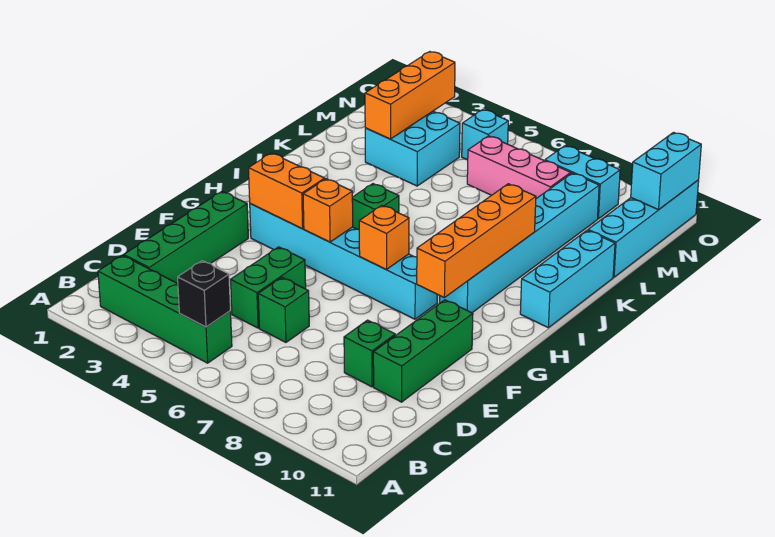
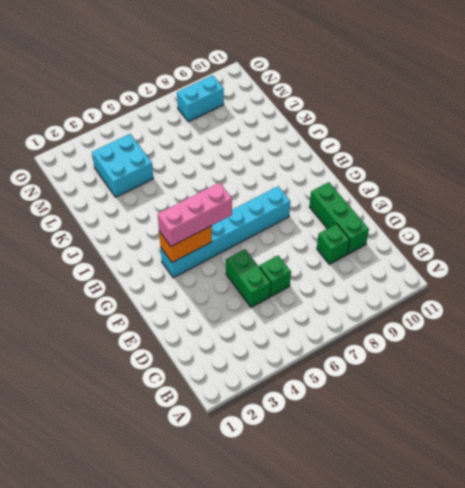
pink brick G3:G5 level 3 -> pink brick M6:M8 level 1
none -> green brick B2:B5 level 1
none -> green brick C2:F2 level 1
none -> cyan brick H9:M9 level 1

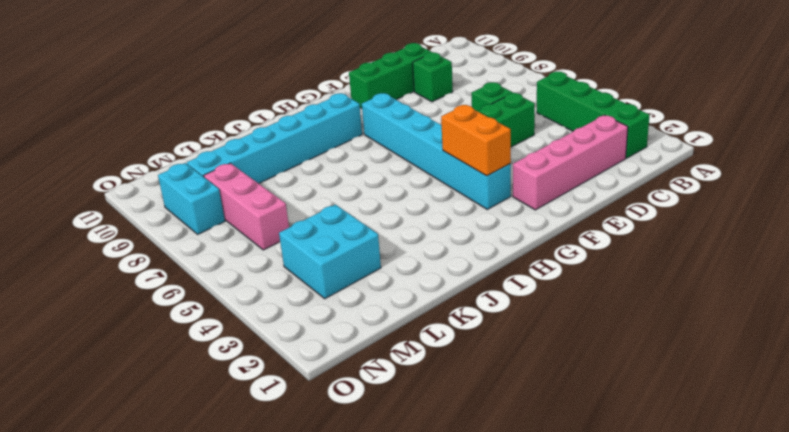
pink brick C2:F2 level 1 -> green brick C2:F2 level 1
none -> green brick I5 level 1
none -> cyan brick I11:K11 level 1
none -> cyan brick L11:O11 level 1

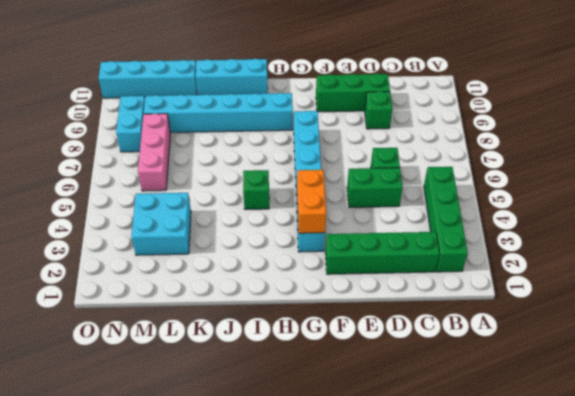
none -> cyan brick N5 level 1
none -> black brick B5 level 2
none -> orange brick G5 level 2

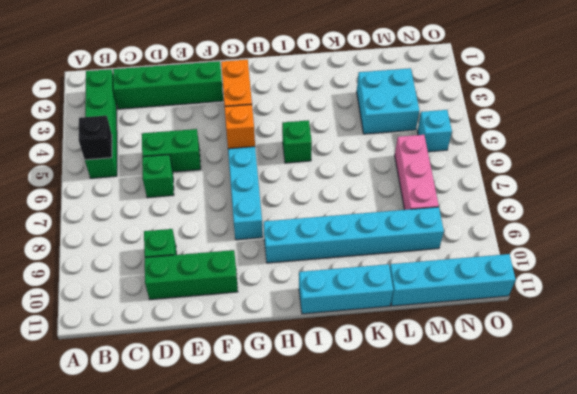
none -> cyan brick N8:N9 level 1
none -> orange brick G7 level 2
none -> orange brick G9:J9 level 2

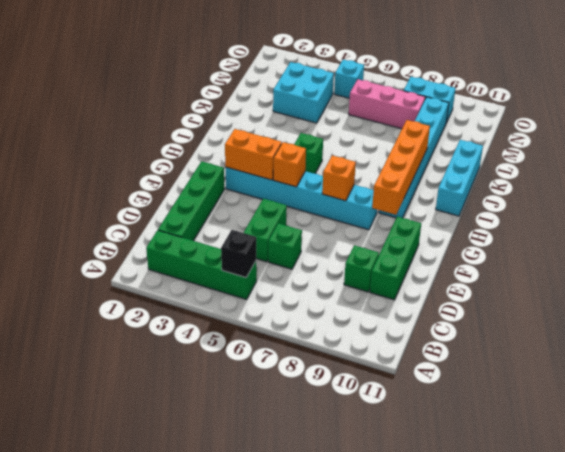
none -> cyan brick L11:O11 level 1
none -> orange brick L3:N3 level 2
none -> cyan brick N11:O11 level 2

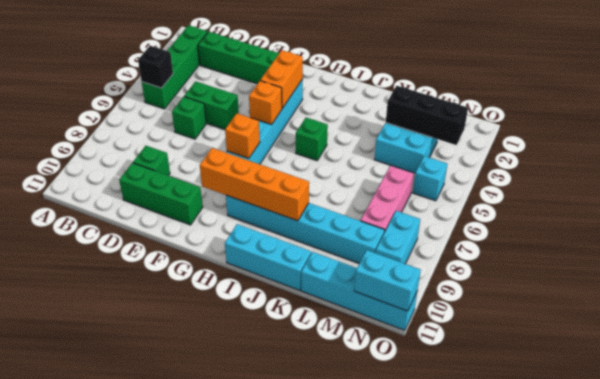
black brick L3:N3 level 2 -> orange brick L3:N3 level 2

